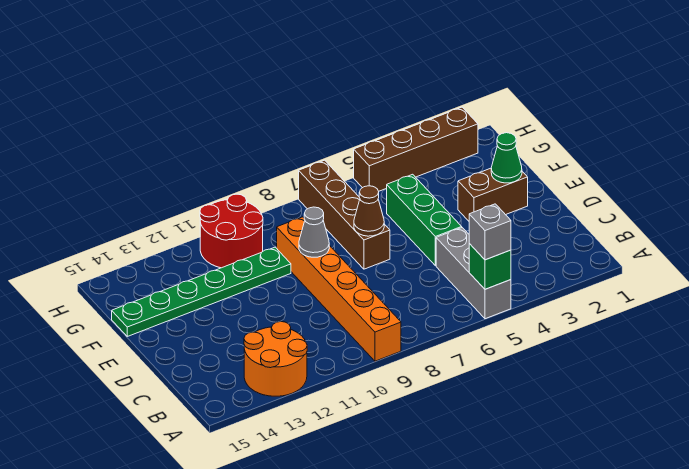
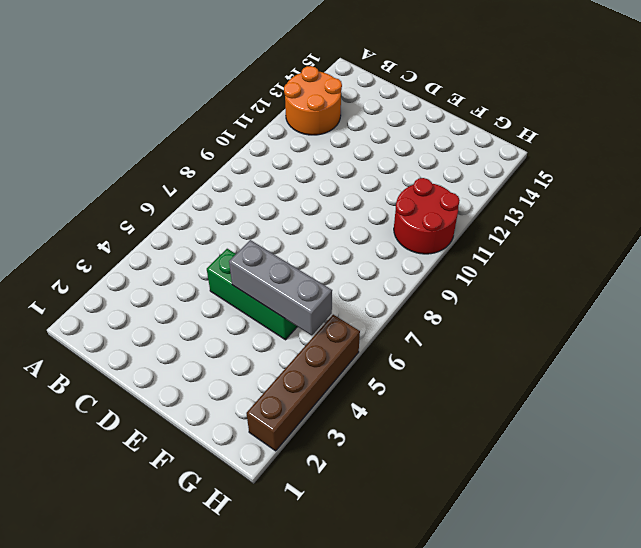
grey brick E5:G5 level 2 -> grey brick A5:C5 level 1
none -> orange brick A9:F9 level 1
none -> brown brick E2:E3 level 1
none -> brown brick E7:H7 level 1

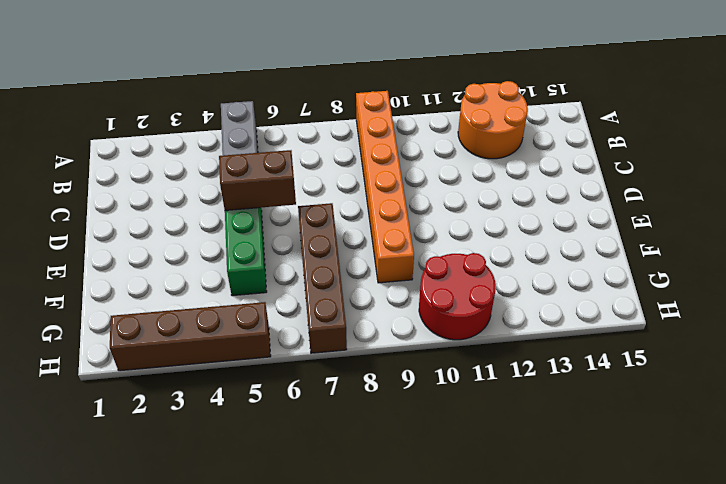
brown brick D5:D6 level 2 -> brown brick E2:E3 level 1
none -> green plate F10:F15 level 1
none -> green brick A5 level 2
none -> green cone E2 level 2

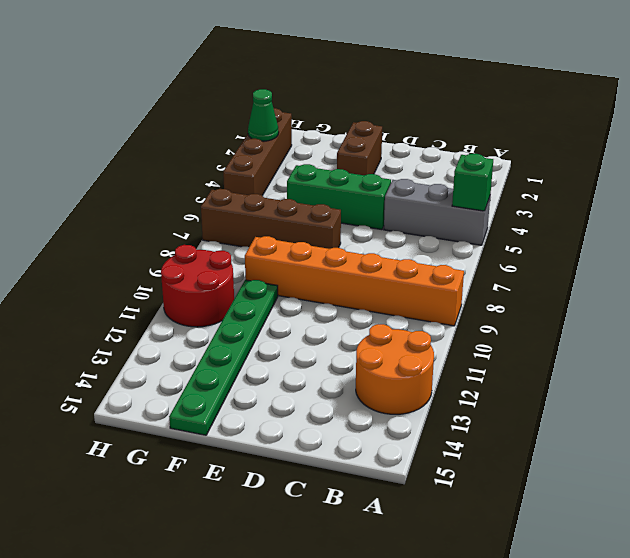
green cone H3 level 2 -> green cone E2 level 2
none -> brown cone E7 level 2
none -> grey cone E9 level 2
none -> grey brick A5 level 3

